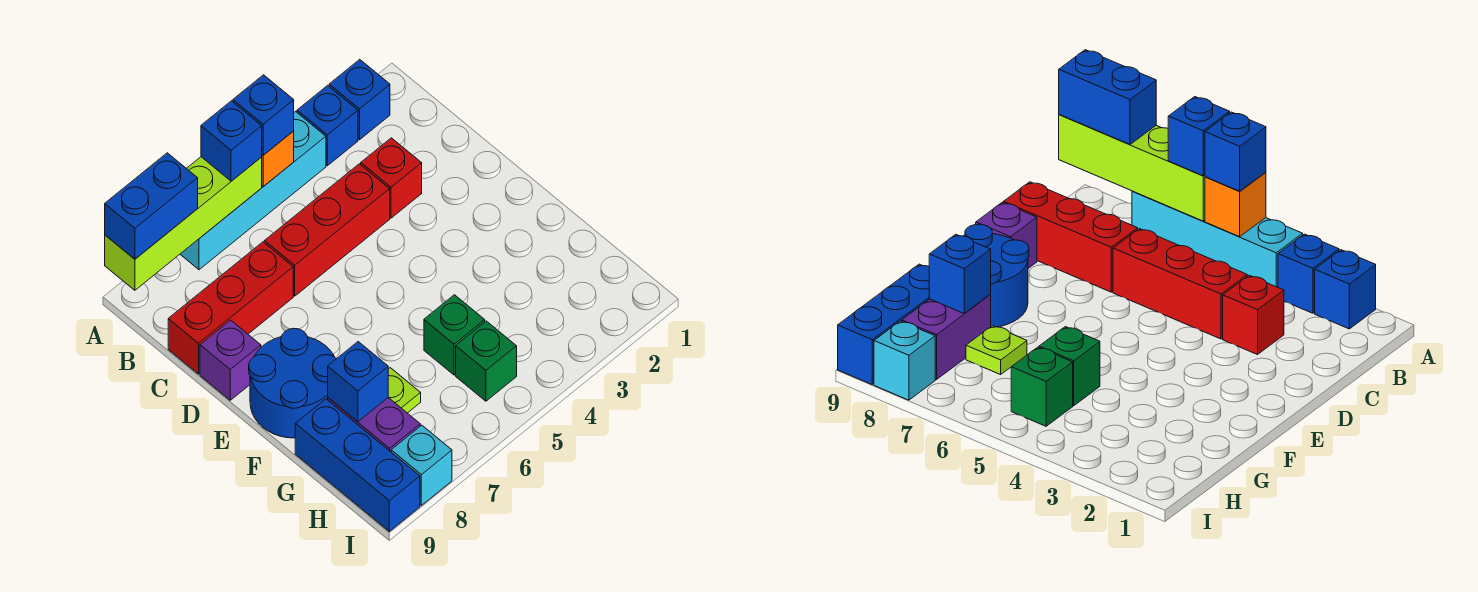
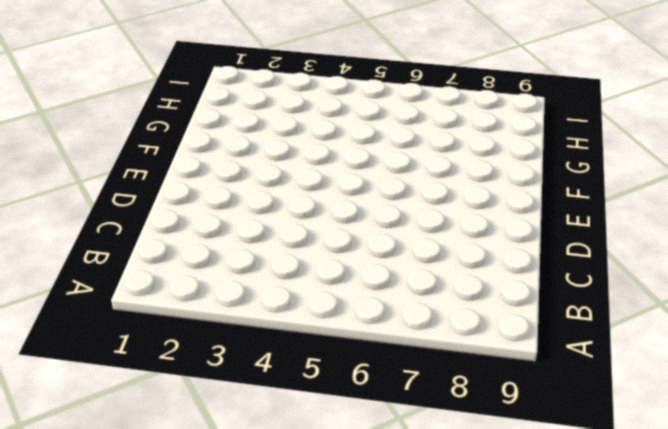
none -> blue brick A2 level 1
none -> blue brick A3 level 1
none -> cyan brick A4:A7 level 1

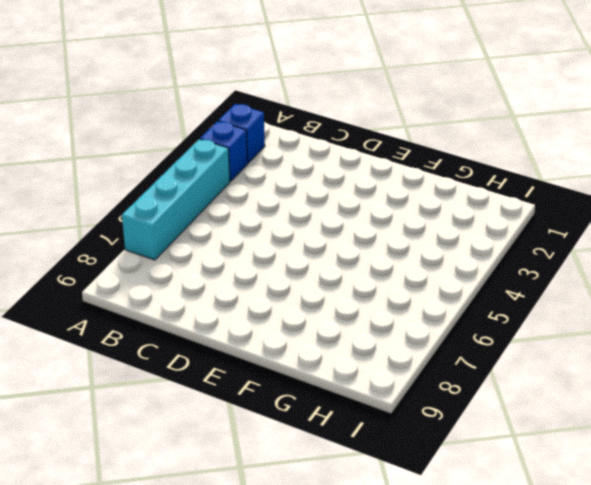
none -> red brick C3 level 1
none -> red brick C4:C6 level 1
none -> red brick C7:C9 level 1

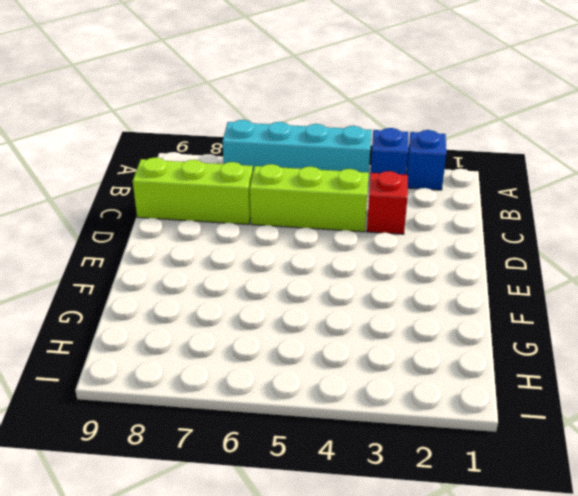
lime brick C4:C6 level 1 -> red brick C4:C6 level 1
lime brick C7:C9 level 1 -> red brick C7:C9 level 1
none -> purple brick D9 level 1
none -> blue round brick E8:F9 level 1
none -> green brick G5 level 1

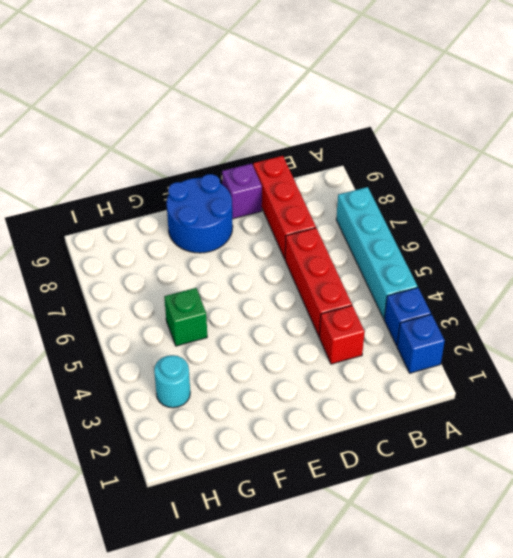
cyan round brick H3 level 1 -> none
none -> lime plate G7 level 1
none -> purple brick G8:H8 level 1
none -> blue brick G9:I9 level 1

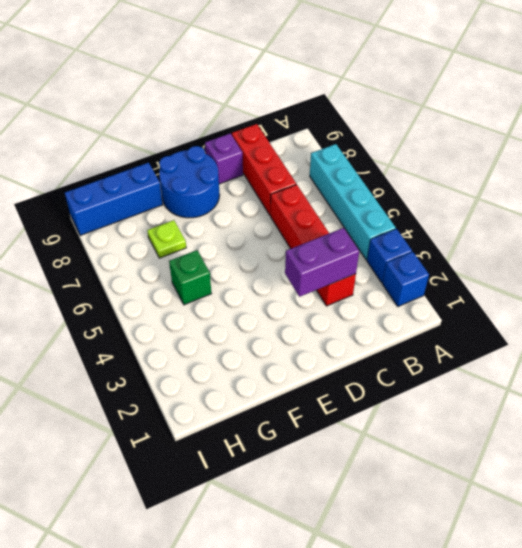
purple brick C3:D3 level 2 -> purple brick G8:H8 level 1
none -> green brick H5 level 1
none -> cyan brick I8 level 1
none -> orange brick A5 level 2

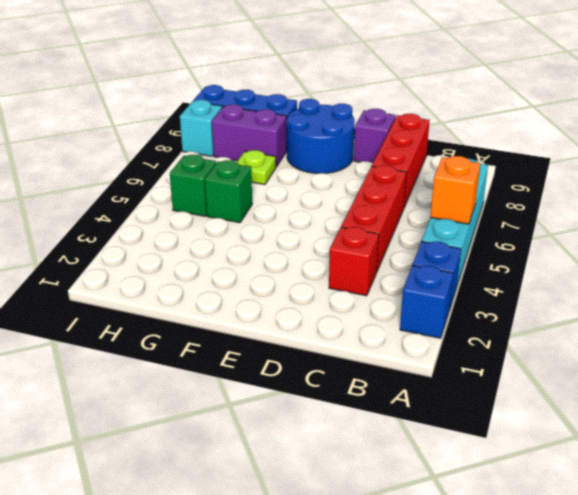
none -> lime brick A6:A9 level 2
none -> blue brick G8 level 2
none -> blue brick A5 level 3

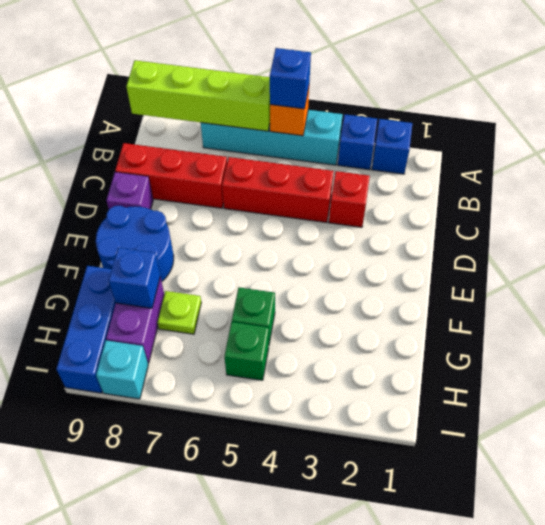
none -> blue brick A6 level 3
none -> blue brick A8:A9 level 3

